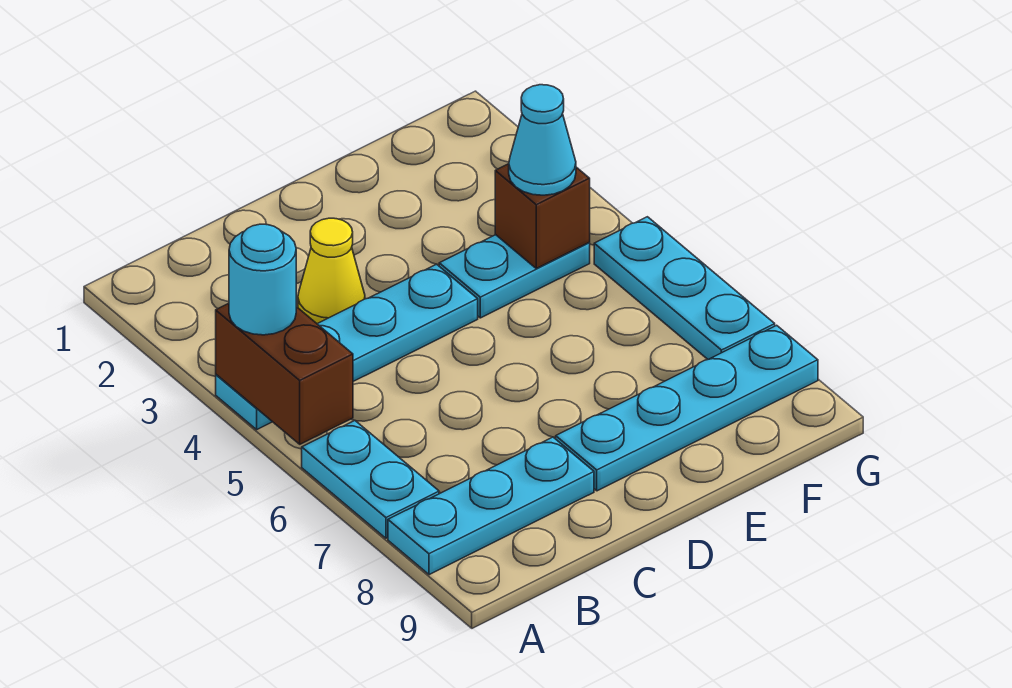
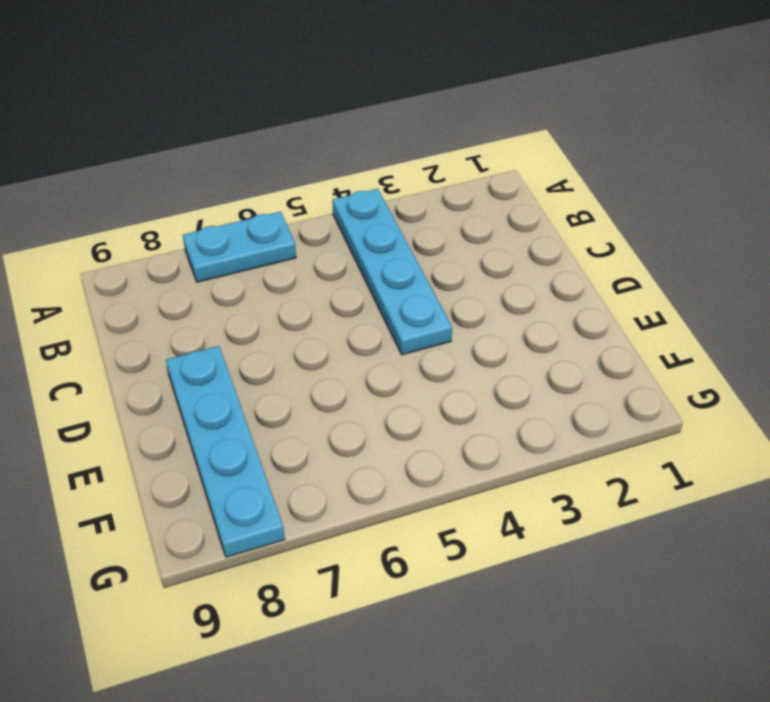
none -> cyan plate A8:C8 level 1
none -> yellow cone C3 level 1

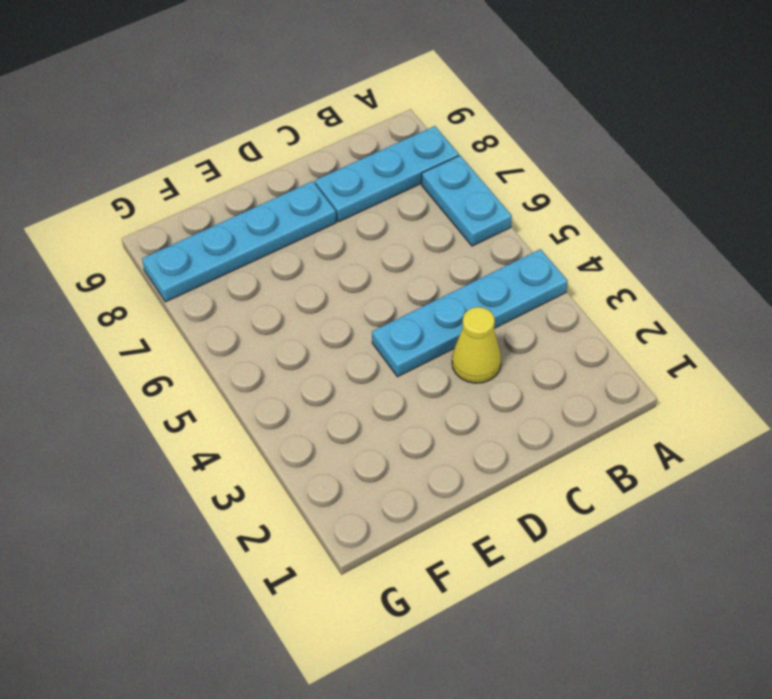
none -> cyan plate E4:F4 level 1
none -> cyan plate G5:G7 level 1

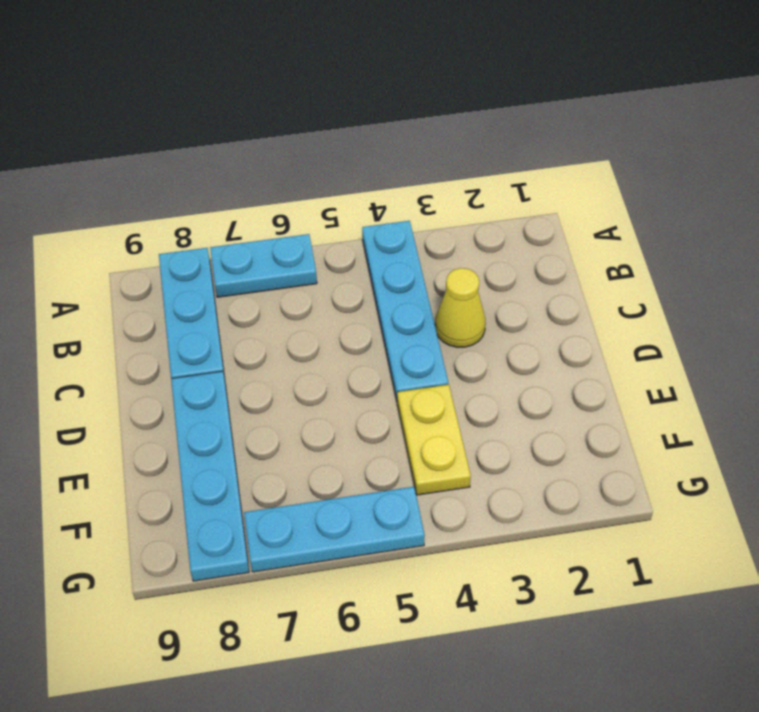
yellow plate E4:F4 level 1 -> cyan plate E4:F4 level 1
none -> brown brick A4:A5 level 2
none -> brown brick F4 level 2

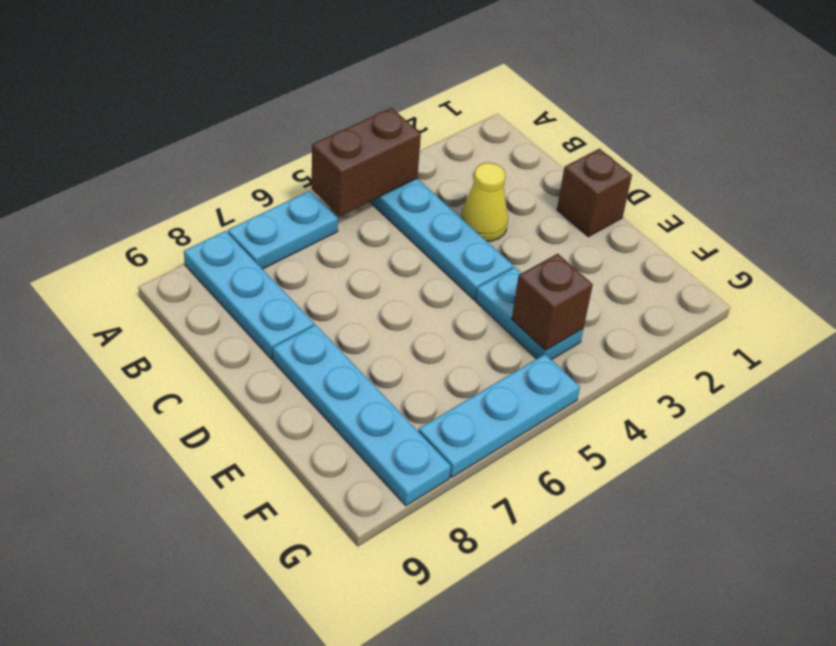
brown brick D1 level 1 -> none
none -> cyan round brick A4 level 3
none -> cyan cone F4 level 3

